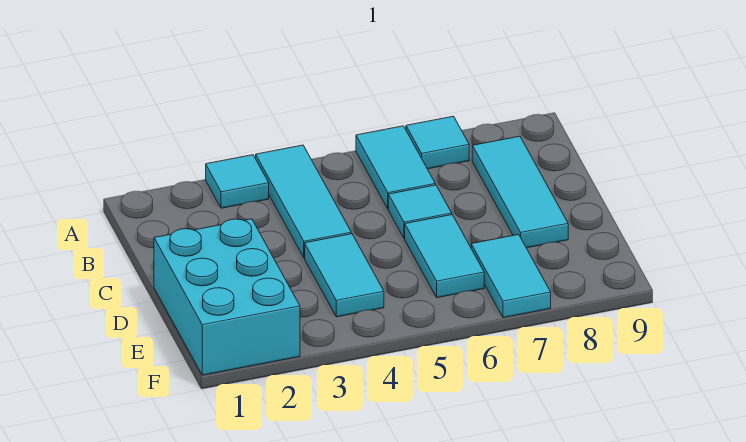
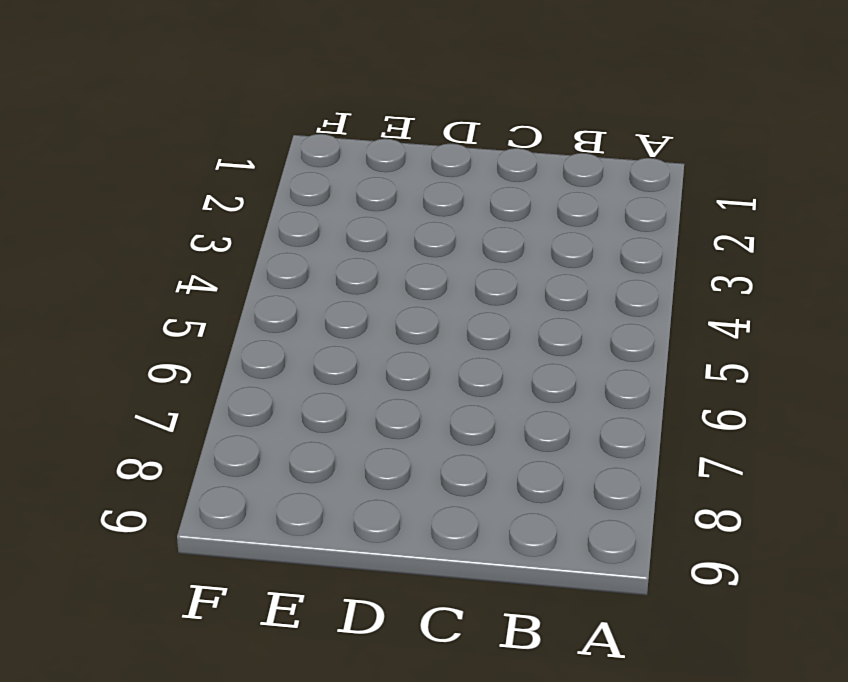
none -> cyan tile A3 level 1
none -> cyan tile A4:C4 level 1

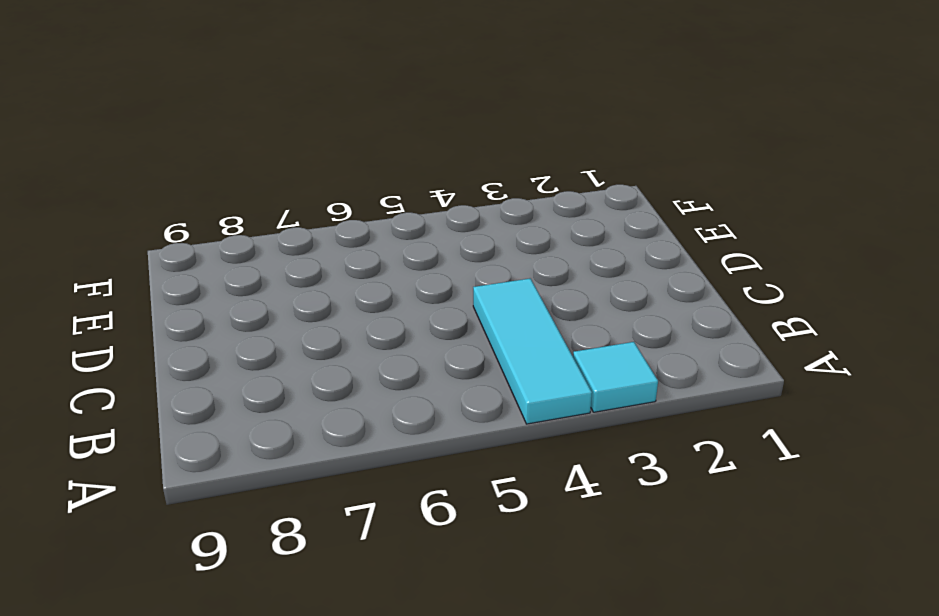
none -> cyan tile A6:B6 level 1
none -> cyan tile A7 level 1

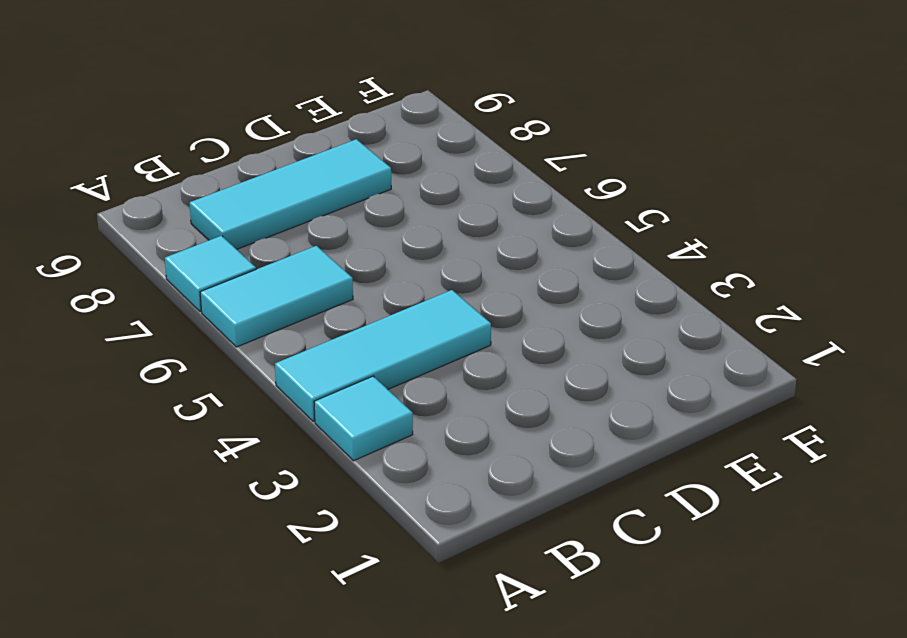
none -> cyan tile C6 level 1
none -> cyan brick D1:F2 level 1

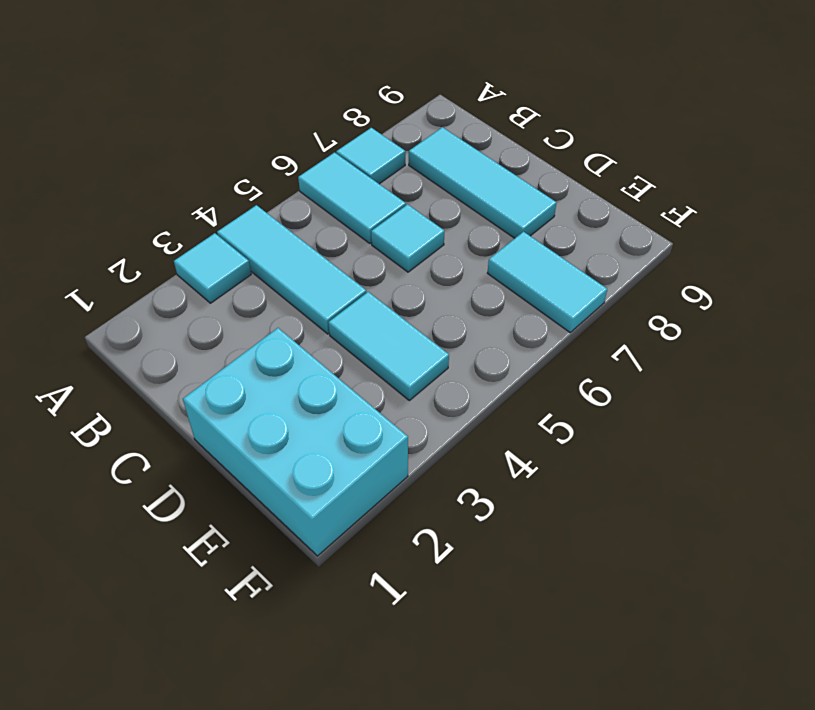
none -> cyan tile D6:E6 level 1

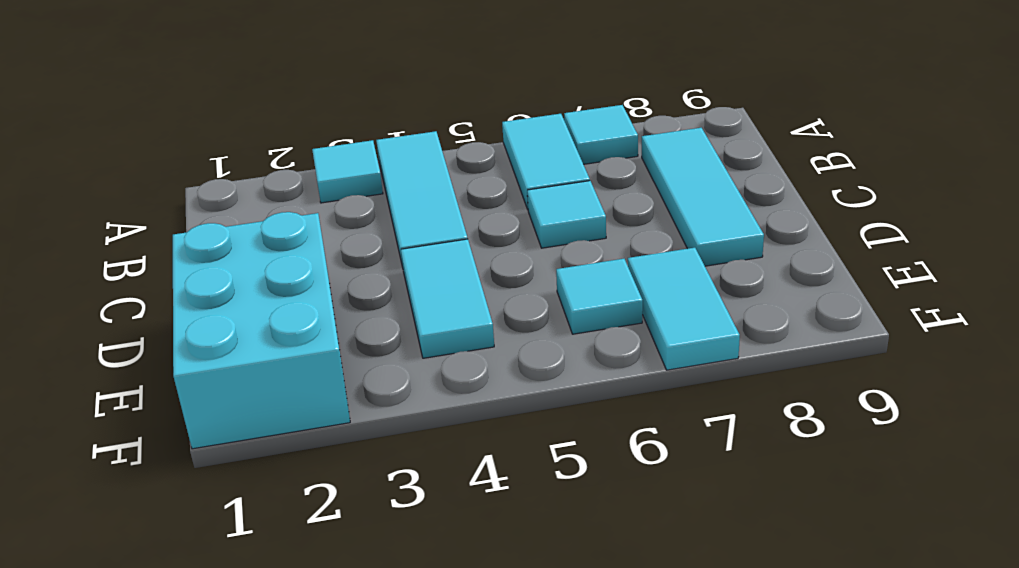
cyan tile E6 level 1 -> cyan tile D6:E6 level 1

